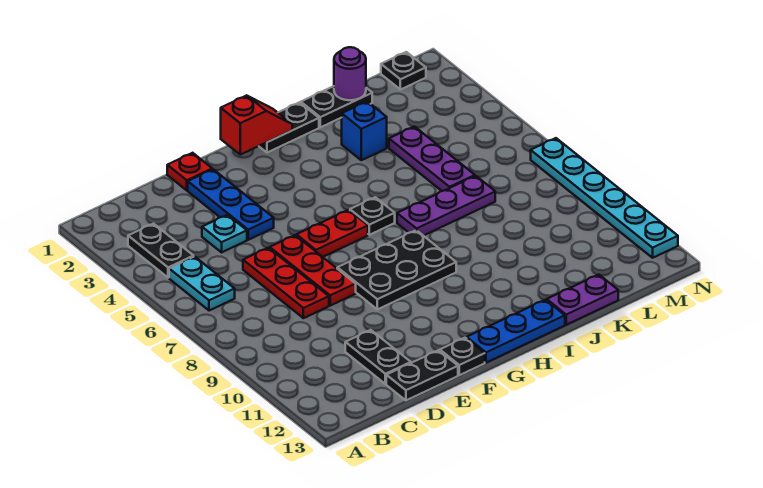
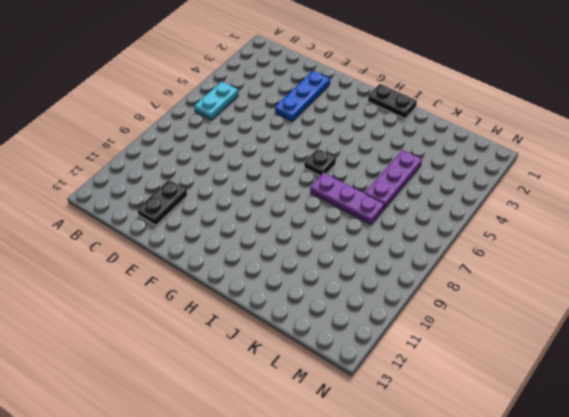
none -> black plate B3:B4 level 1
none -> cyan plate D4 level 1
none -> red plate D6:D8 level 1

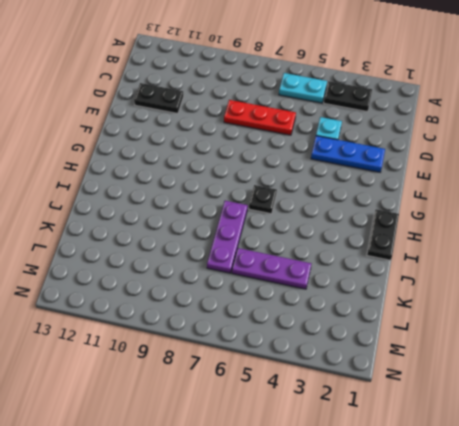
none -> black plate D13:E13 level 1
none -> red plate E1 level 1
none -> red plate E6:E8 level 1

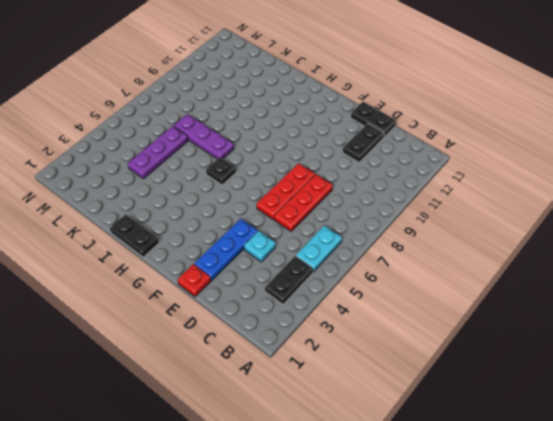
none -> red plate F6:G6 level 1
none -> black plate F8:H9 level 1
none -> black plate F13 level 1

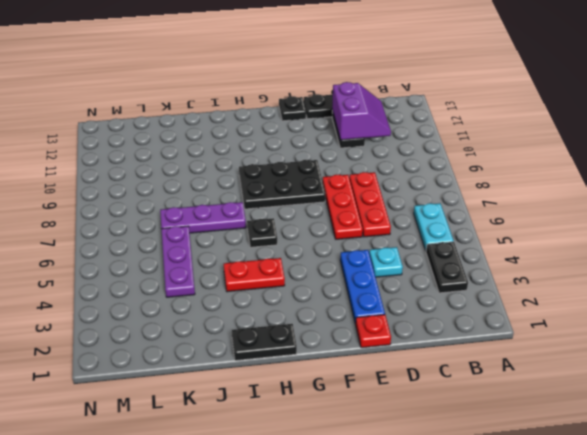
purple slope C11:D12 level 2 top D -> none
red plate H4:I4 level 1 -> red plate F6:G6 level 1
none -> blue plate G13:I13 level 1
none -> black plate J1:K1 level 1
none -> blue brick J3 level 1

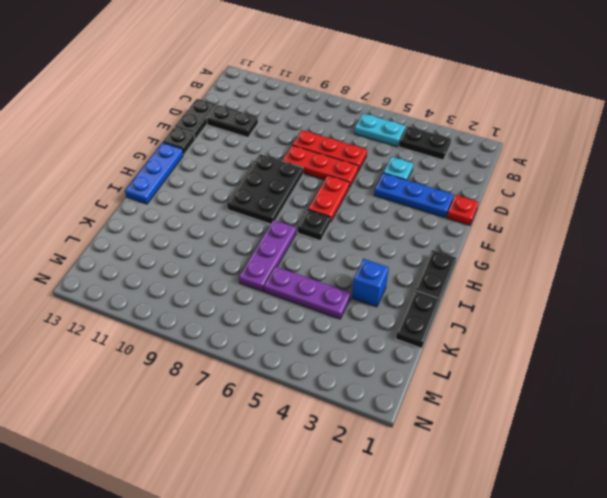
none -> purple plate J13:K13 level 1
none -> black plate M1 level 1
none -> cyan plate N7:N12 level 1

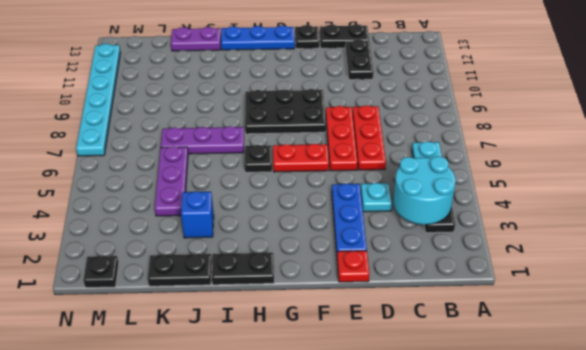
cyan round brick B3:C4 level 2 -> none
none -> red slope G1:H1 level 2 top G
none -> purple round brick K1 level 2

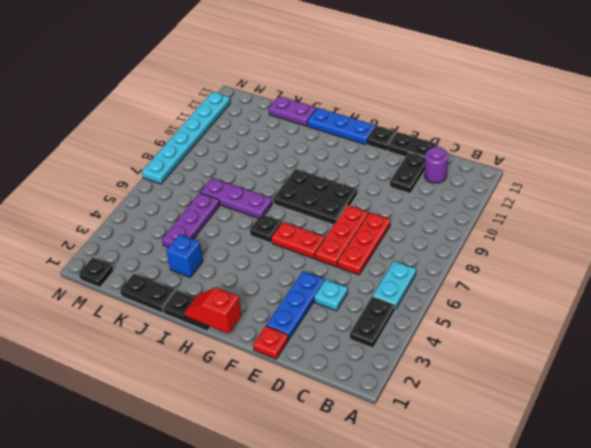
purple round brick C12 level 1 -> purple round brick K1 level 2

